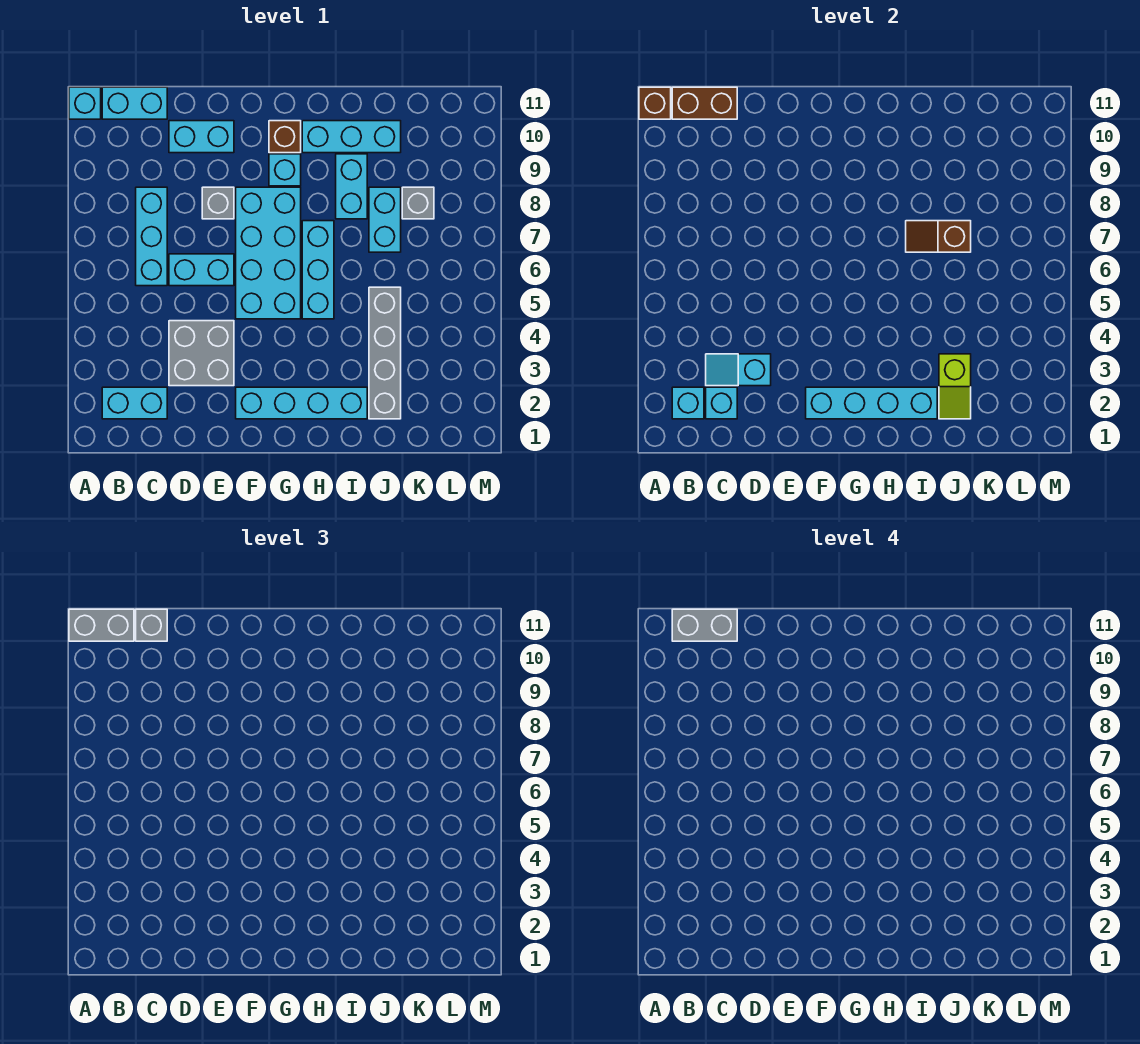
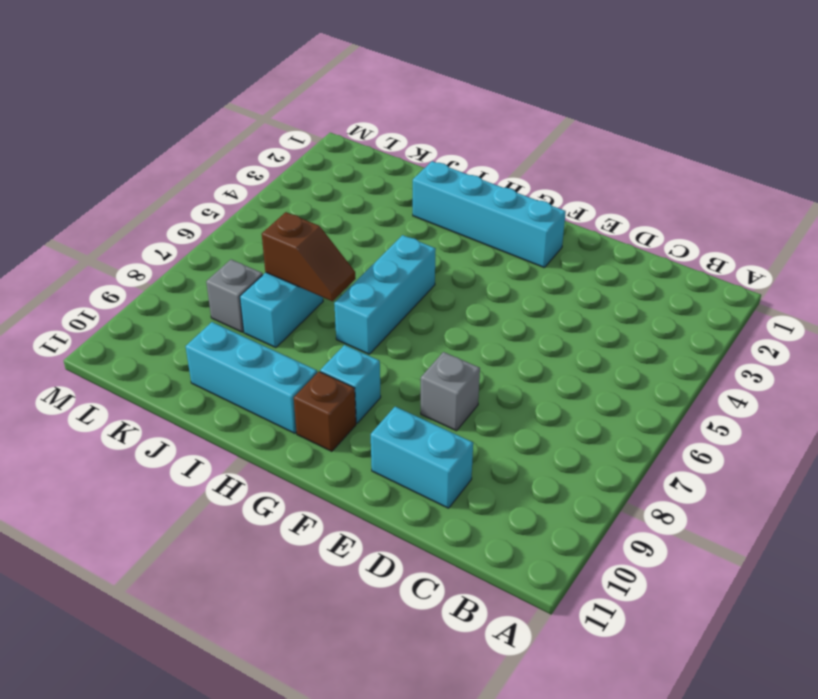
none -> cyan brick A11 level 1
none -> cyan brick B2:C2 level 1
none -> cyan brick B11:C11 level 1

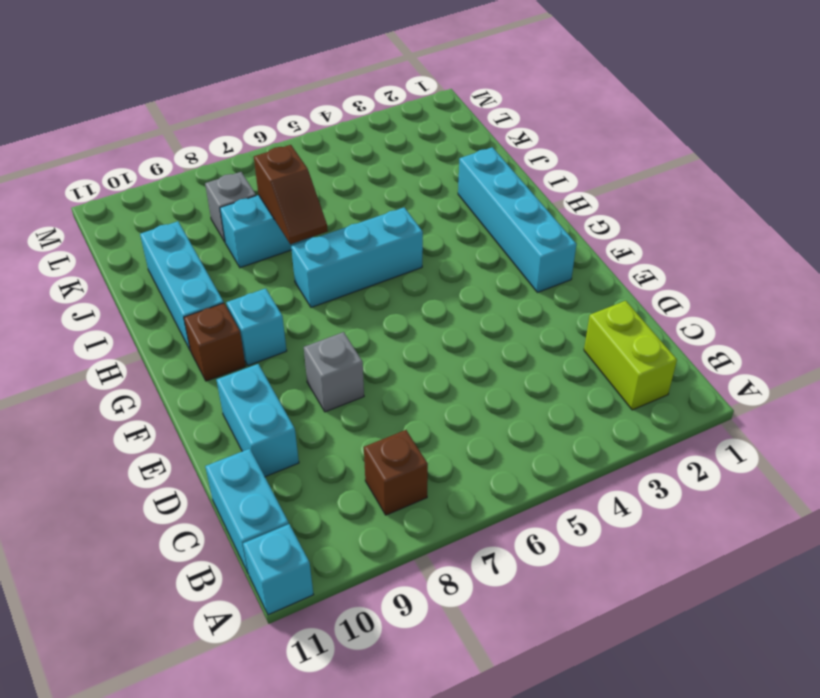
lime brick B2:C2 level 1 -> cyan brick B2:C2 level 1
brown brick B8 level 1 -> brown brick A11 level 2
none -> cyan brick C6:C8 level 1
none -> grey brick D3:E4 level 1
none -> cyan brick D6:E6 level 1

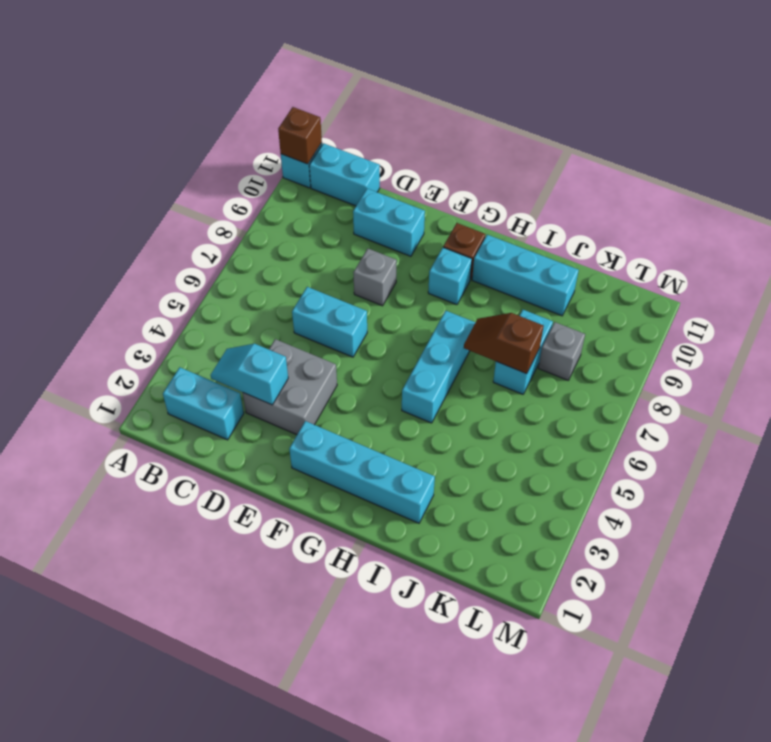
none -> cyan brick C6:C8 level 1
none -> cyan brick F5:G8 level 1
none -> cyan brick I8:I9 level 1

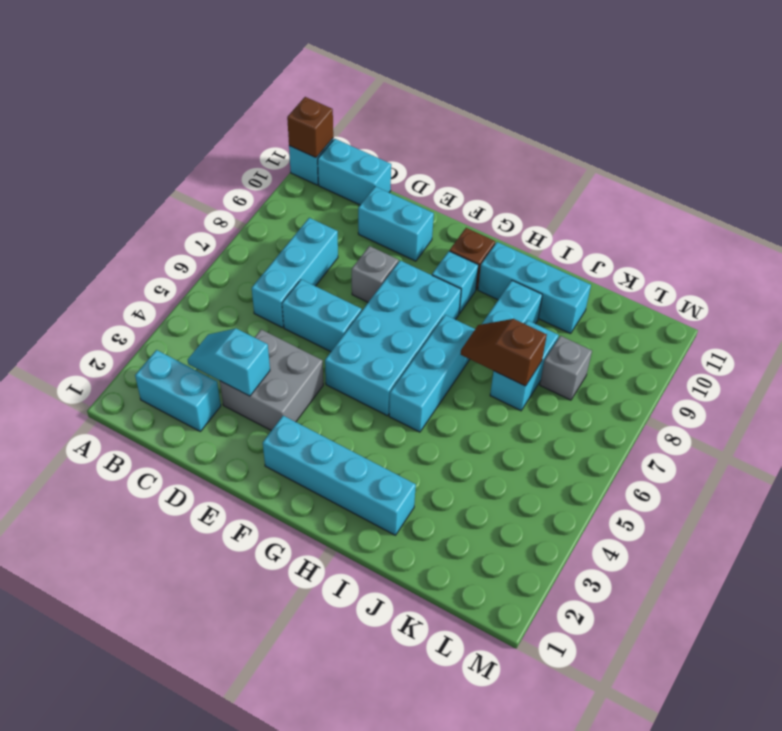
none -> grey brick J2:J5 level 1
none -> cyan brick B2 level 2
none -> brown brick B11:C11 level 2

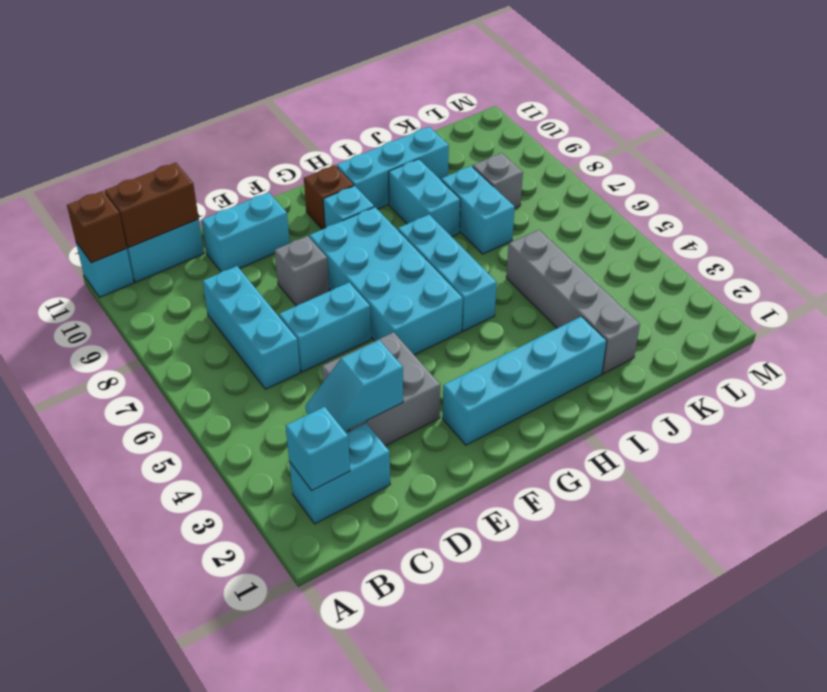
none -> cyan brick C2 level 2
none -> cyan brick F2:I2 level 2
none -> brown slope I7:J7 level 2 top J

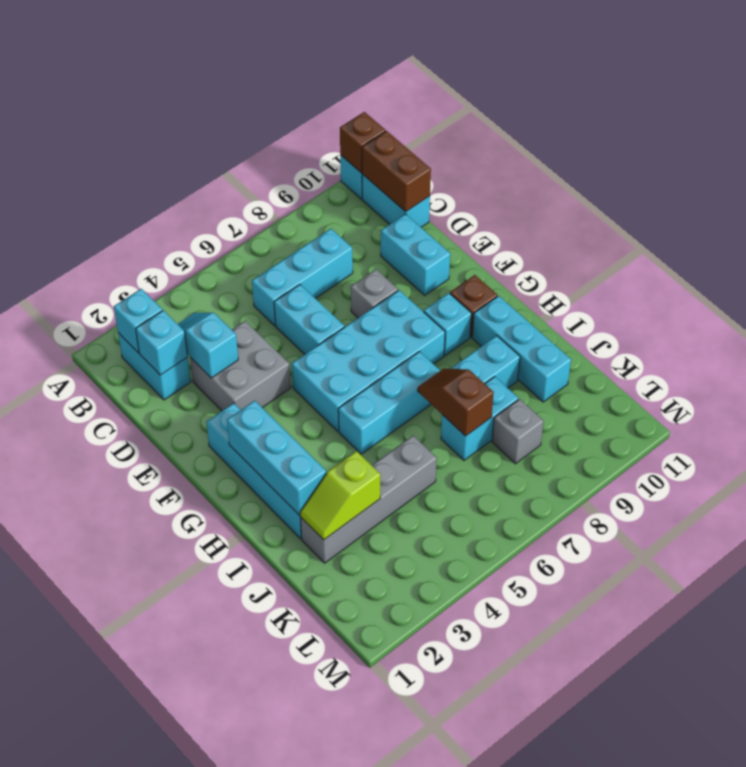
cyan brick G2:I2 level 2 -> cyan brick F2:I2 level 2
none -> grey brick A11:B11 level 3
none -> grey brick C11 level 3
none -> grey brick B11:C11 level 4

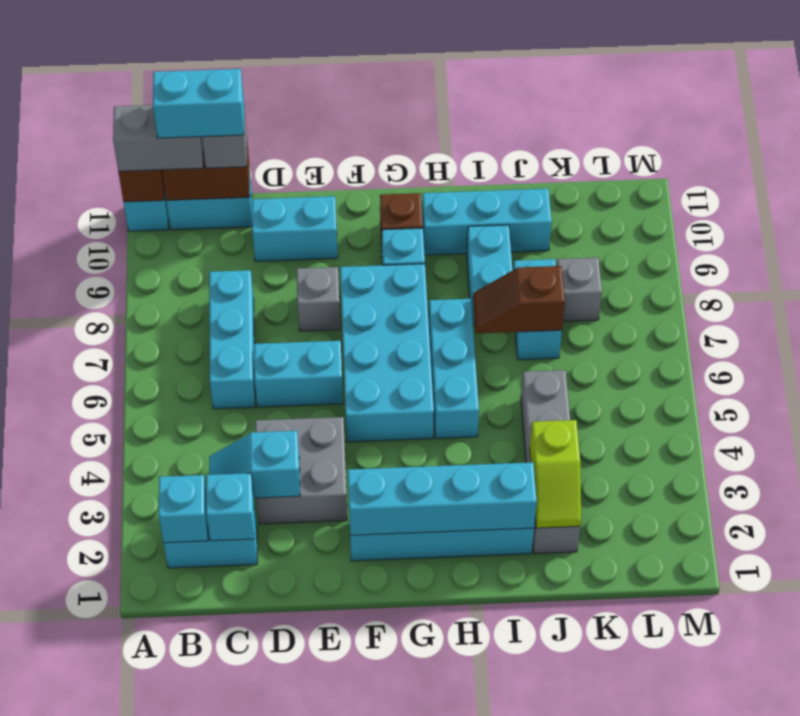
cyan brick B11:C11 level 4 -> grey brick B11:C11 level 4

